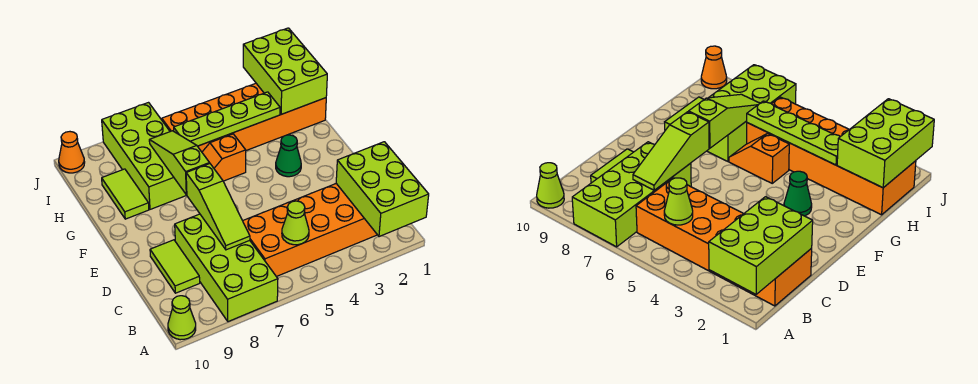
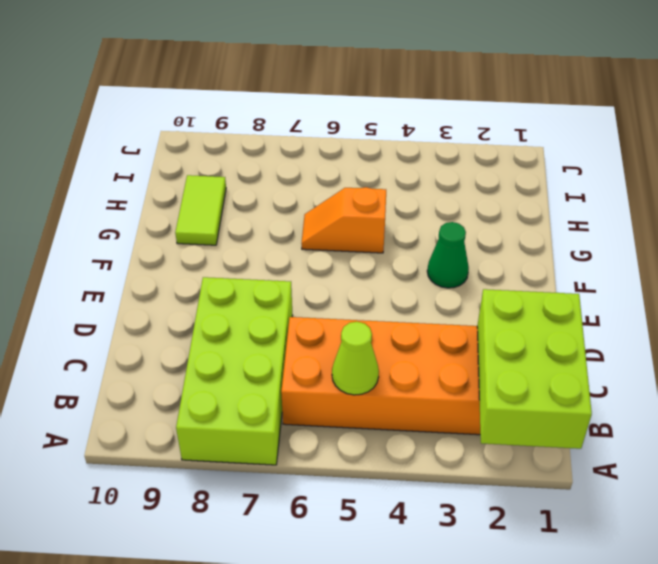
none -> lime cone A10 level 1
none -> lime tile C9:D9 level 1
none -> lime brick G7:J8 level 1

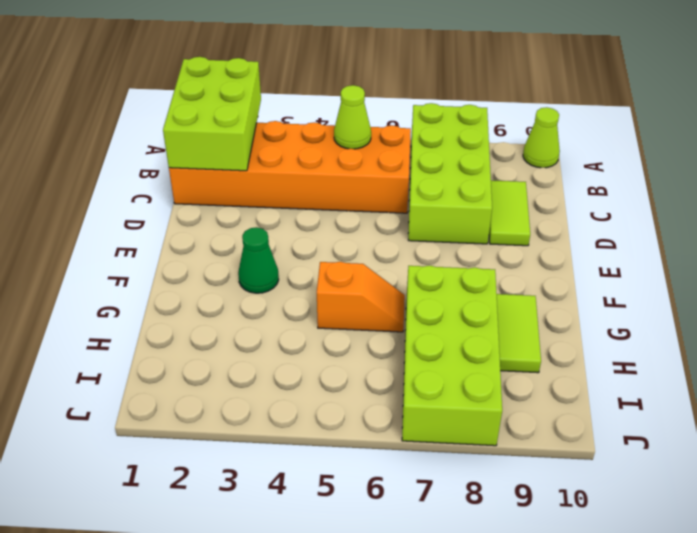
none -> orange brick H1:I6 level 1
none -> orange cone J10 level 1
none -> lime slope C7:E7 level 2 top E

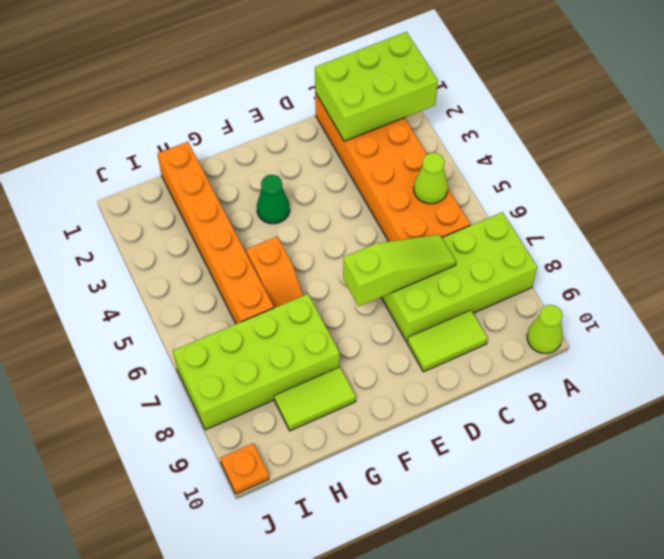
orange brick H1:H6 level 1 -> orange brick H1:I6 level 1
orange plate J10 level 1 -> orange cone J10 level 1
none -> lime slope F7:H7 level 2 top F
none -> lime brick H1:J2 level 2
none -> lime plate H3:H6 level 2

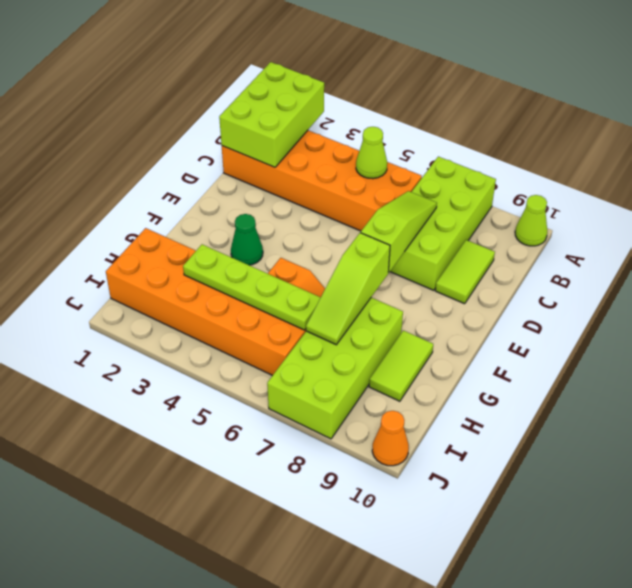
none -> lime brick H1:J2 level 2

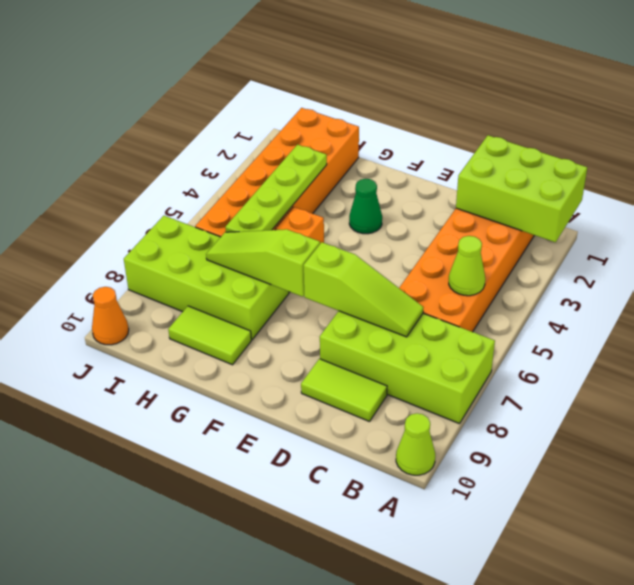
none -> lime brick H1:J2 level 2

